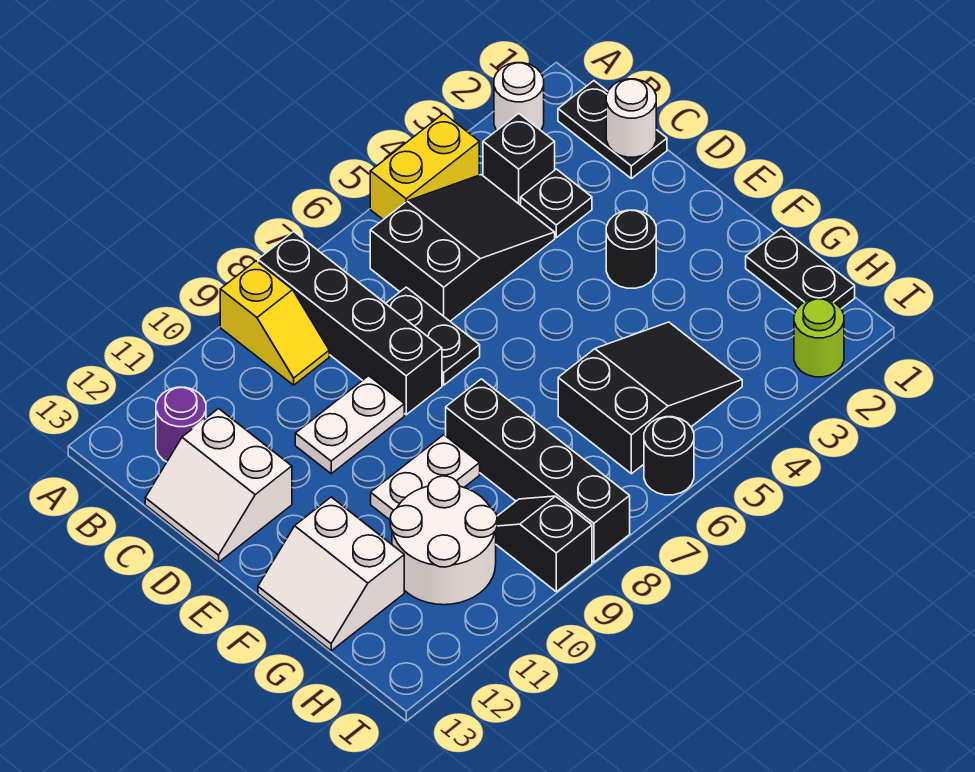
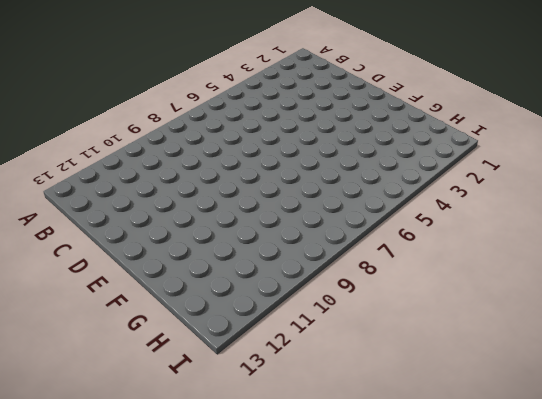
none -> white round brick A2 level 1
none -> yellow brick A4:A5 level 1
none -> black brick A8:D8 level 1

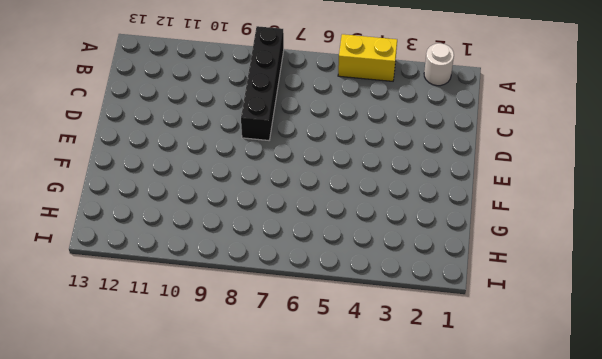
none -> yellow slope A9:B9 level 1 top A
none -> black plate B1:C1 level 1
none -> black brick B3 level 1

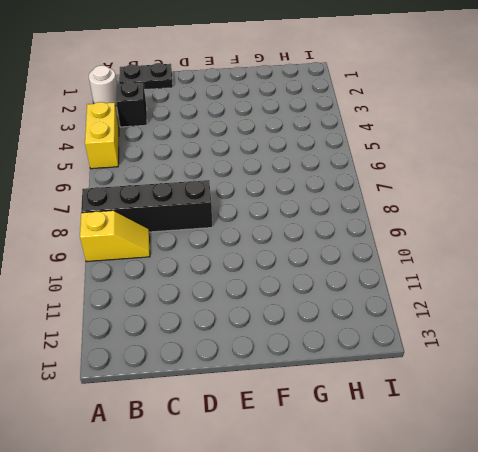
none -> black slope B4:C6 level 1 top 6
none -> purple round brick B12 level 1
none -> black plate C3 level 1

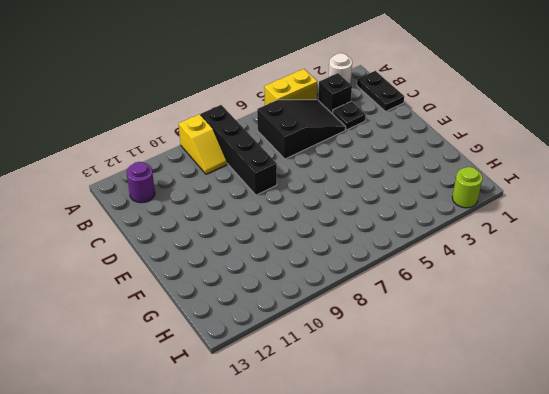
none -> black plate C7:D7 level 1
none -> white slope C12:D13 level 1 top 12
none -> white plate D9:D10 level 1

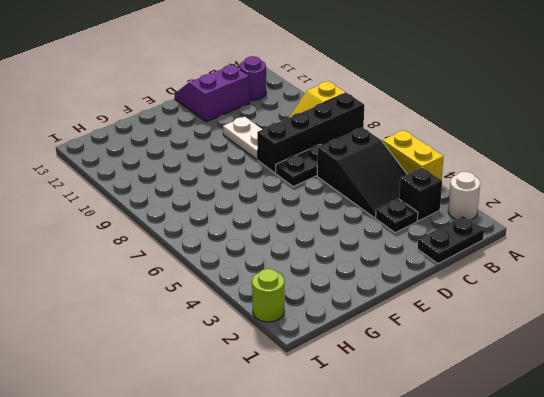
purple slope C12:D13 level 1 top 12 -> white slope C12:D13 level 1 top 12
none -> black round brick E3 level 1
none -> black brick F8:I8 level 1
none -> white plate F9:F10 level 1

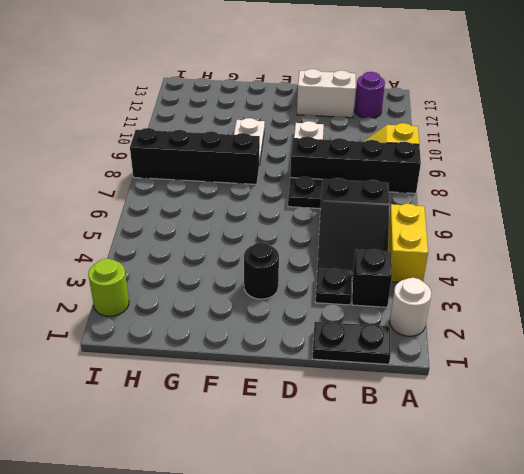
none -> white slope F12:G13 level 1 top 12
none -> black plate G1:H1 level 1
none -> black slope G4:H6 level 1 top 6

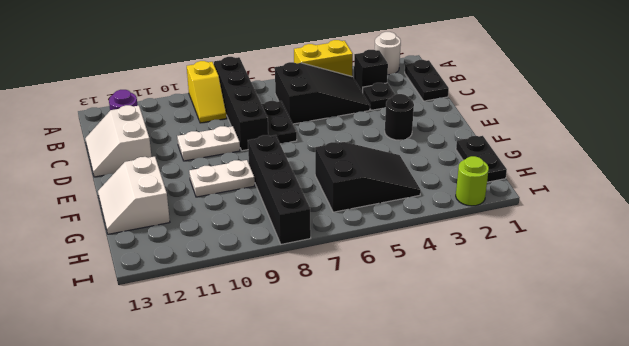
none -> white round brick G10:H11 level 1
none -> black slope H9:I9 level 1 top I
none -> black round brick I6 level 1

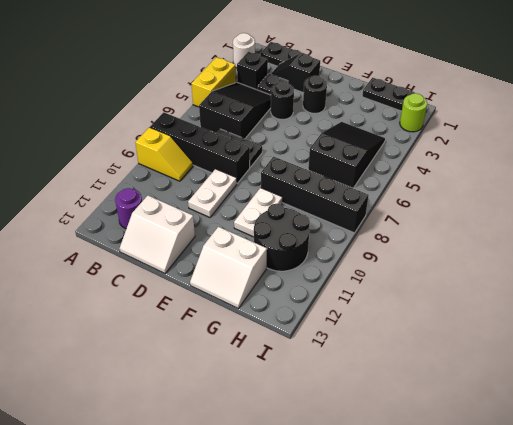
black slope C2:D2 level 1 top D -> black slope H9:I9 level 1 top I
black round brick D4 level 1 -> black round brick I6 level 1
black round brick G10:H11 level 1 -> white round brick G10:H11 level 1
none -> white round brick C1 level 2

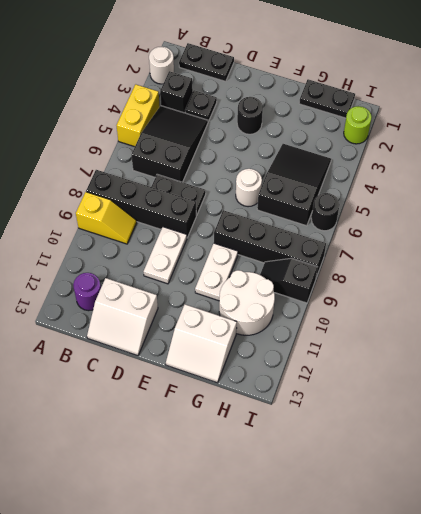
white round brick F6 level 1 -> white round brick C1 level 2

